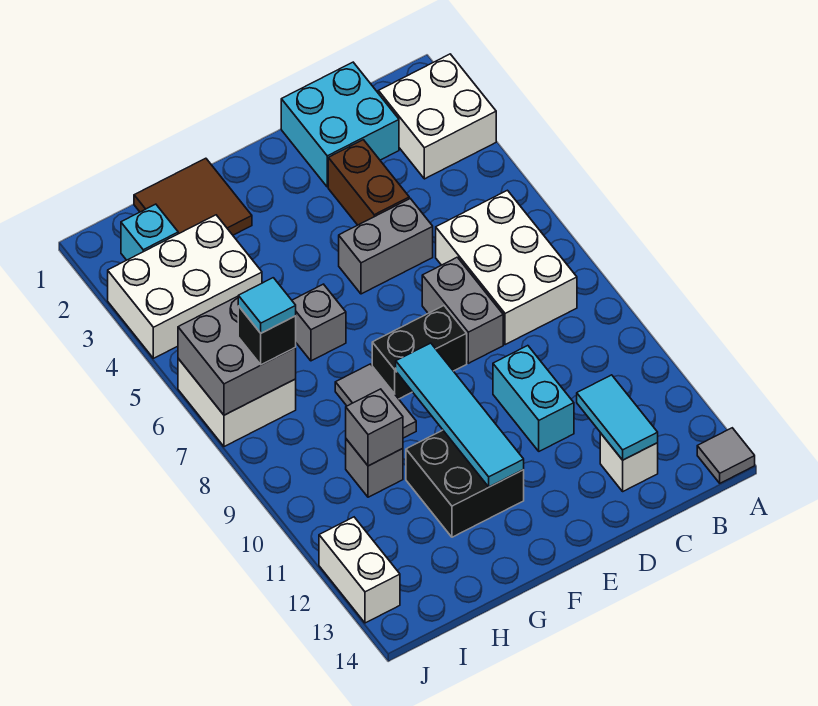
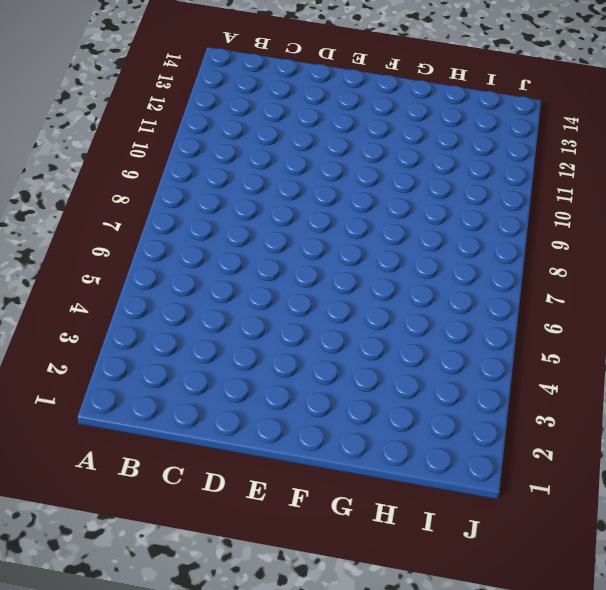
none -> white brick A2:B3 level 1
none -> grey tile A14 level 1
none -> white brick B6:C8 level 1

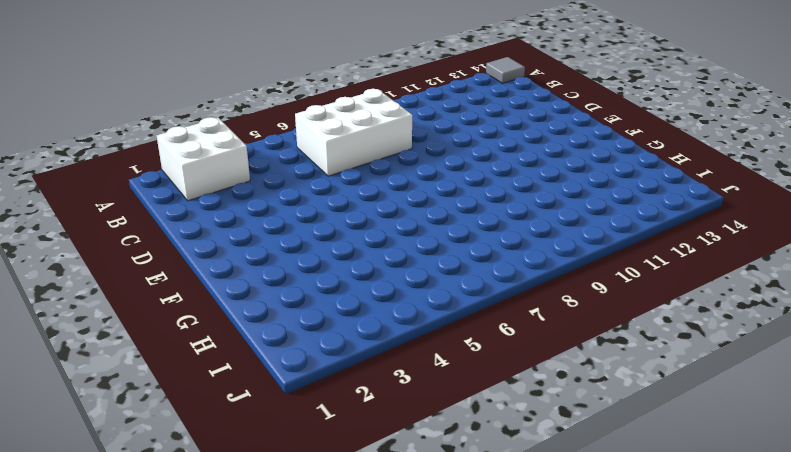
none -> cyan brick C1:D2 level 1
none -> white brick C13 level 1
none -> brown brick D3:D4 level 1

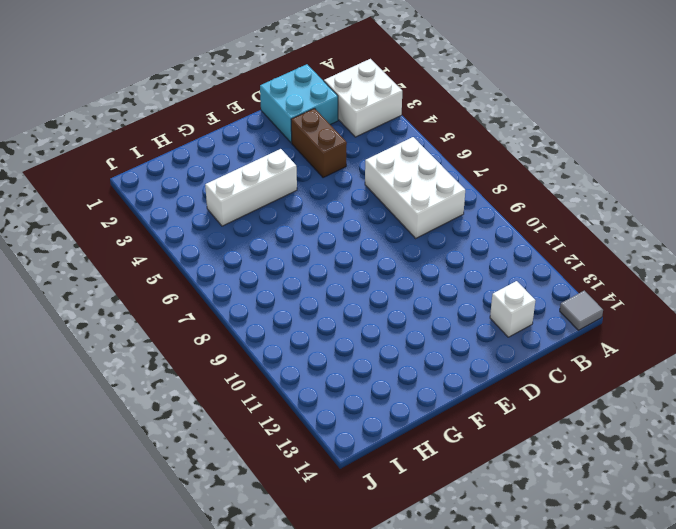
white brick F4:H4 level 1 -> white brick H3:J4 level 1
none -> grey brick D5:E5 level 1
none -> grey brick D7:D8 level 1
none -> cyan brick D10:D11 level 1

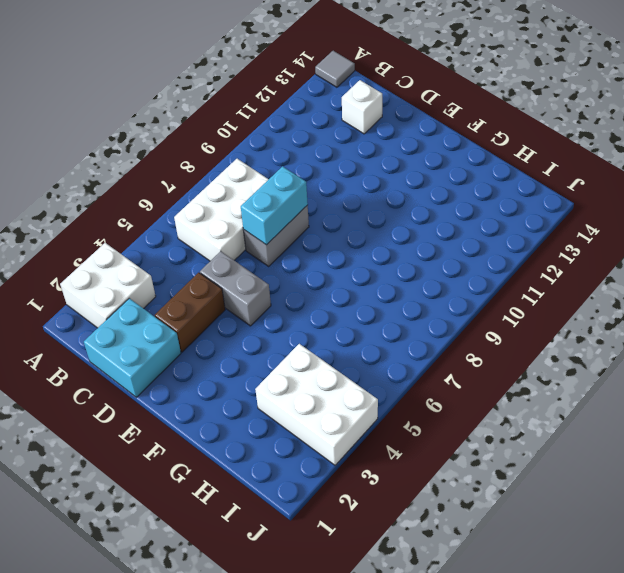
cyan brick D7:D8 level 2 -> cyan brick D10:D11 level 1
none -> black brick E8:F8 level 1
none -> black brick F11:G12 level 1
none -> brown tile G1:H2 level 1

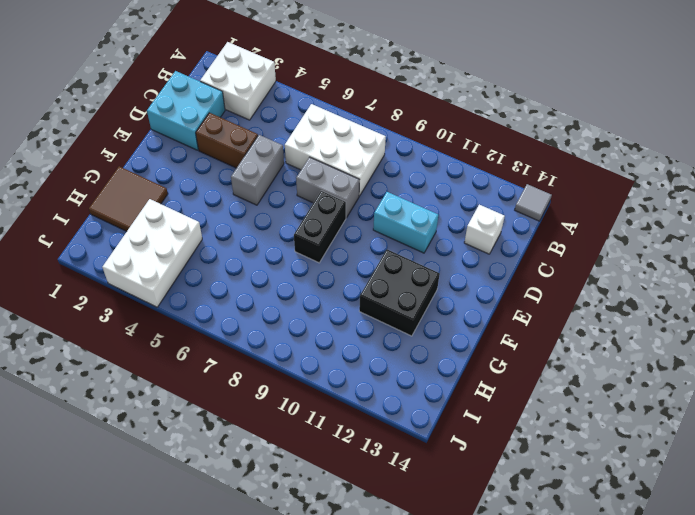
none -> grey brick G6 level 1
none -> grey tile G8:G9 level 1
none -> grey brick H10 level 1

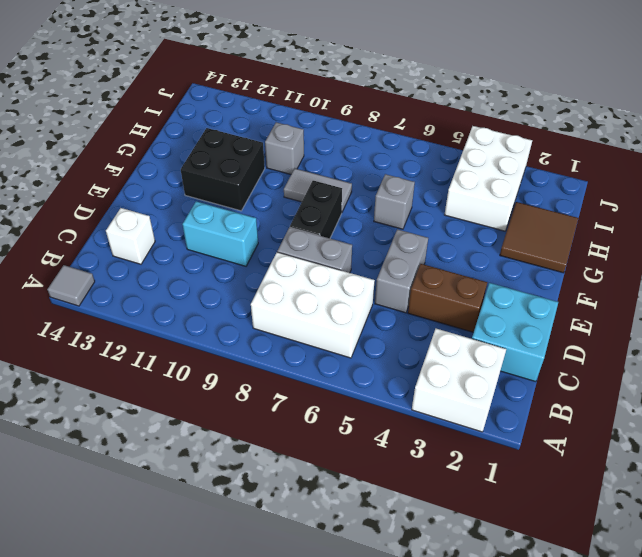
none -> cyan brick I2 level 1
none -> white brick I6:J7 level 1
none -> white brick J12:J13 level 1

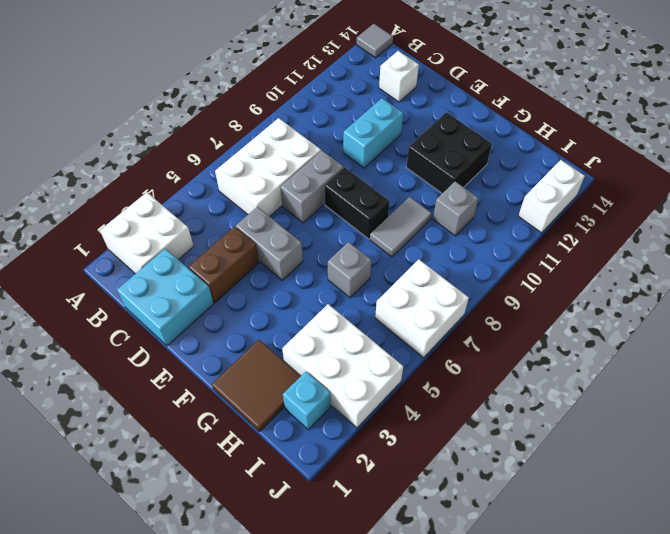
none -> cyan tile C12:C13 level 2
none -> cyan tile F9:F12 level 2
none -> grey brick H10 level 2

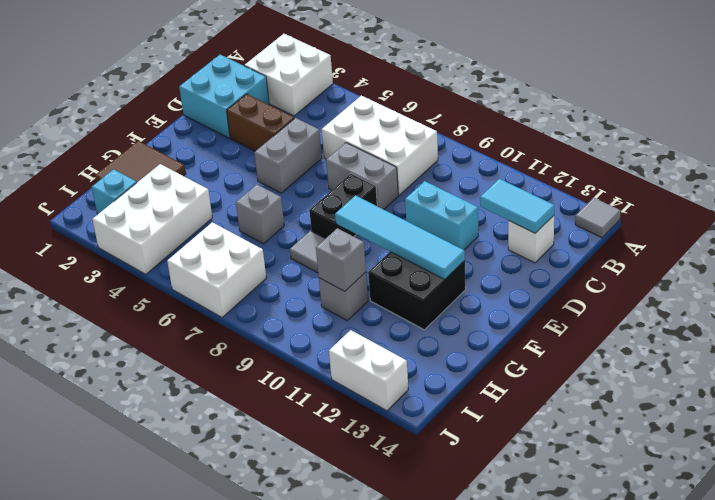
none -> grey brick I6:J7 level 2
none -> black brick I7 level 3
none -> cyan tile I7 level 4

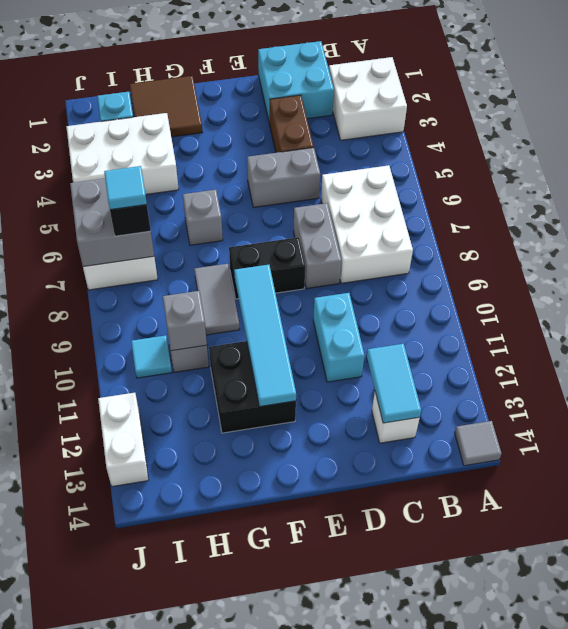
cyan tile I10 level 1 -> none

